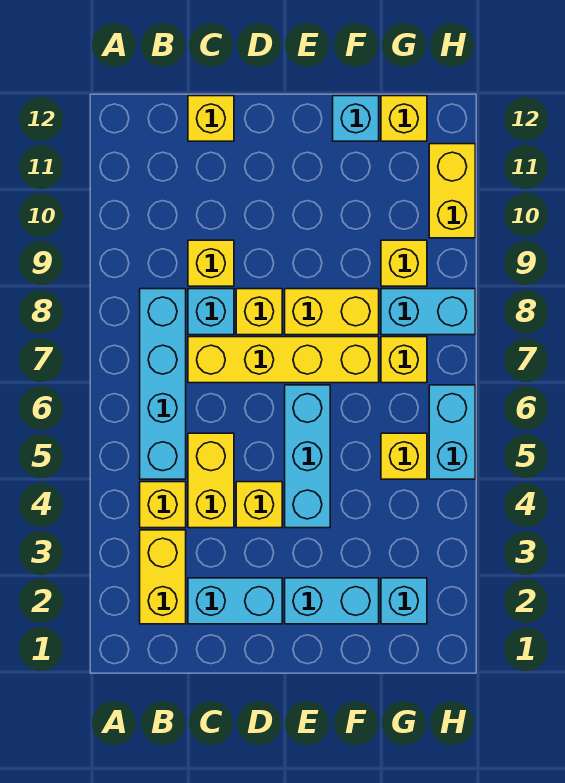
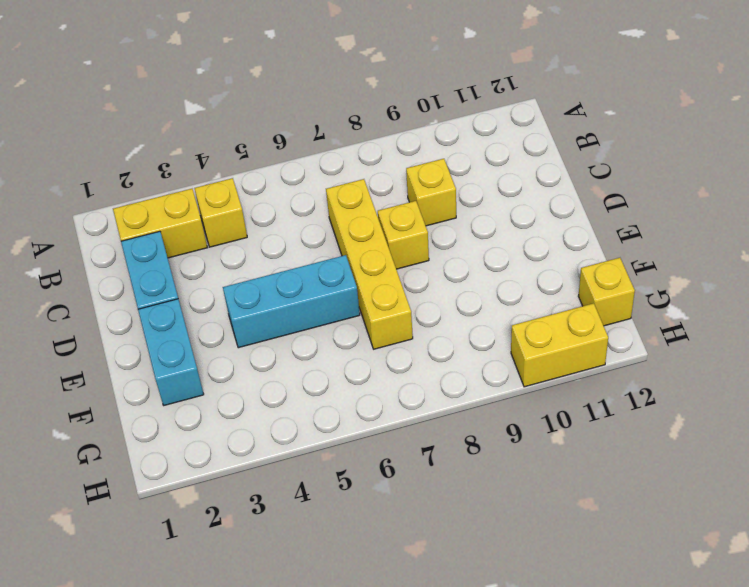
none -> cyan brick B5:B8 level 1
none -> yellow brick C4:C5 level 1
none -> cyan brick C8 level 1

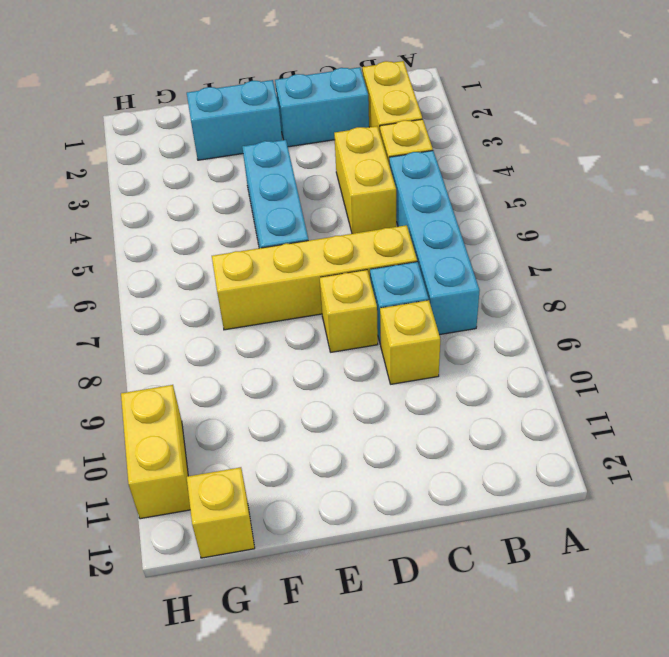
none -> yellow brick C12 level 1
none -> yellow brick D4 level 1
none -> yellow brick E8:F8 level 1

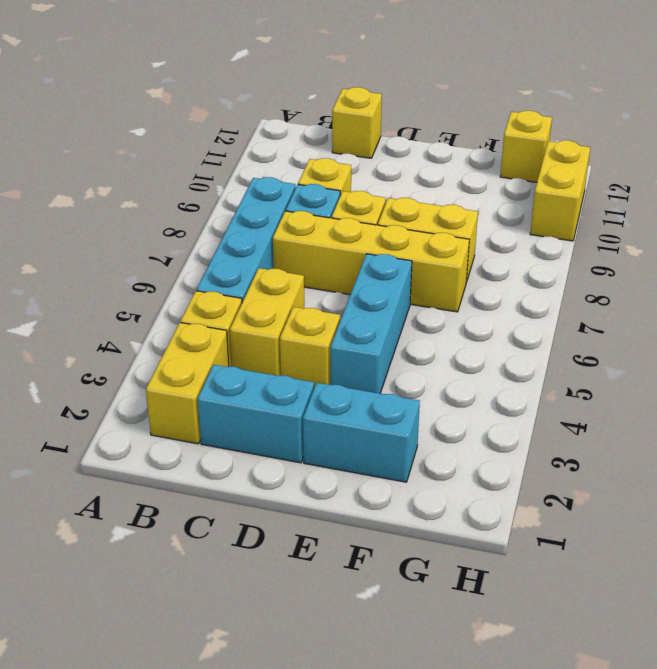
none -> cyan brick F12 level 1
none -> cyan brick G2 level 1
none -> yellow brick G5 level 1

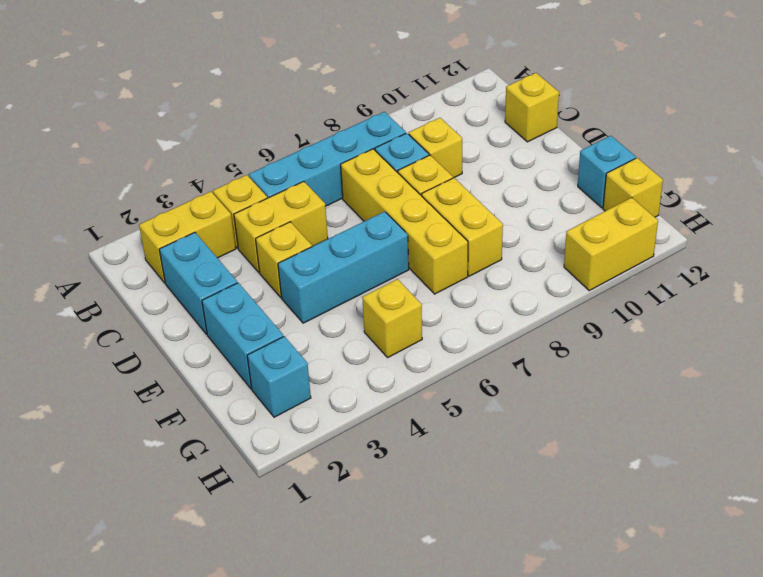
none -> yellow brick G7 level 1
none -> cyan brick G8:H8 level 1
none -> yellow brick G9 level 1

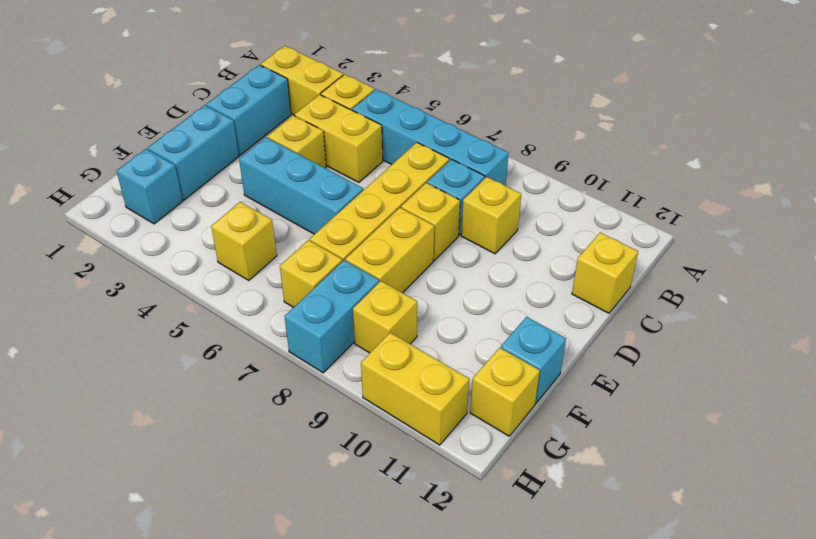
none -> cyan brick H5:H6 level 1

